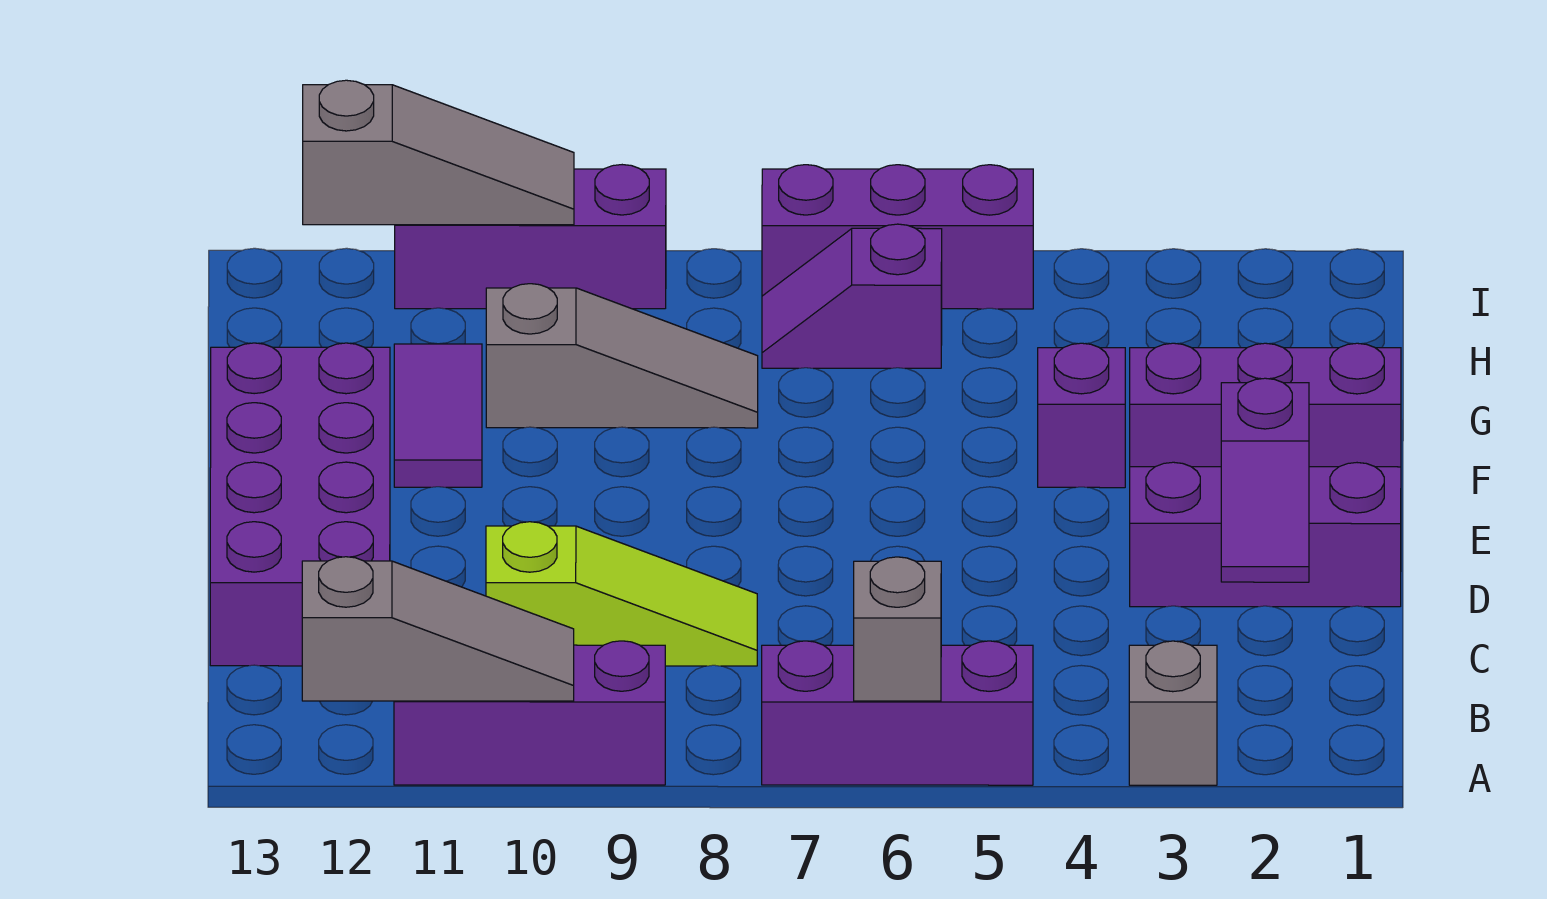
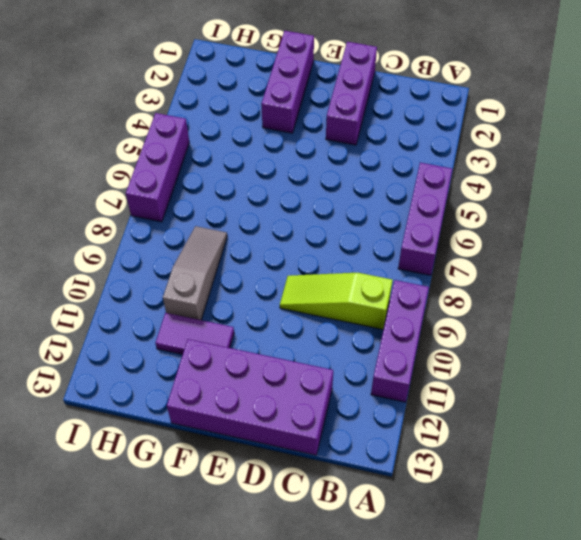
lime slope B9:D9 level 1 top B -> lime slope C8:C10 level 1 top 10
none -> grey brick A3 level 1
none -> purple brick F4 level 1
none -> purple slope H6:H7 level 1 top 6

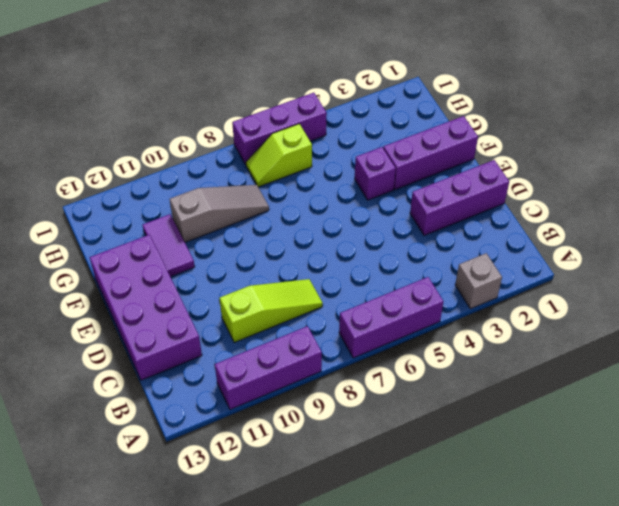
lime slope H6:H7 level 1 top 6 -> purple slope H6:H7 level 1 top 6
none -> purple brick I9:I11 level 1
none -> grey brick A6 level 2
none -> grey slope A10:A12 level 2 top 12

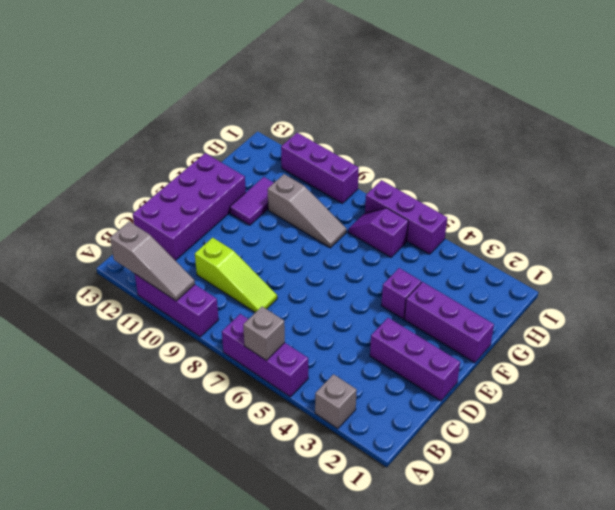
none -> purple slope C2:D2 level 2 top D
none -> grey slope I10:I12 level 2 top 12

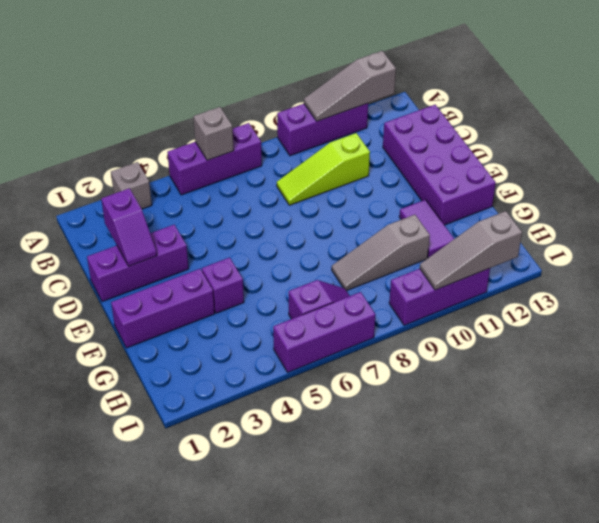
purple slope C2:D2 level 2 top C -> purple slope C2:D2 level 2 top D

